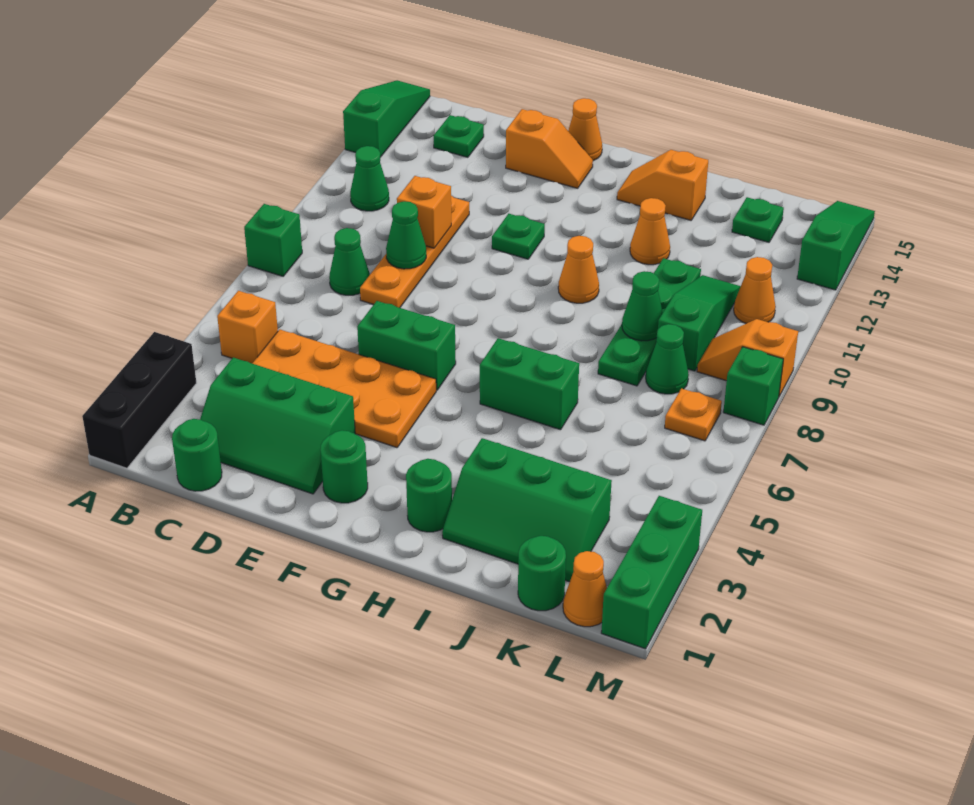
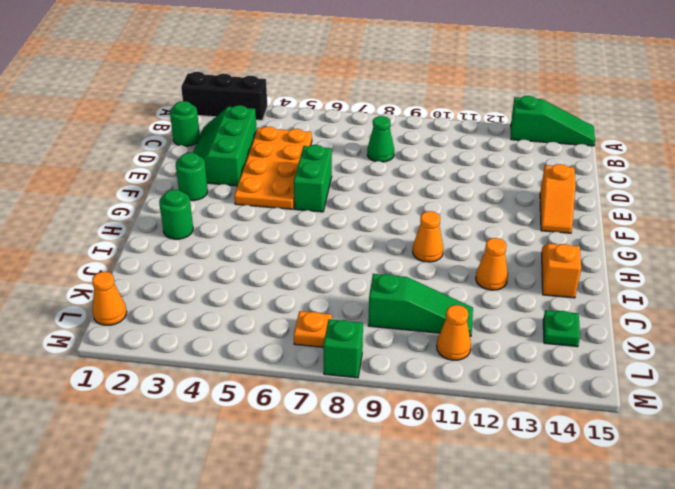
none -> green brick A8 level 1
none -> orange brick B5 level 1
none -> green cone B11 level 1
none -> green plate C14 level 1

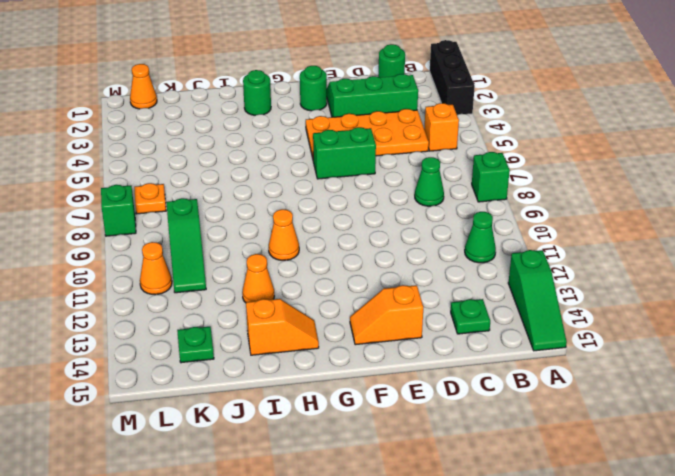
none -> orange plate D8:D11 level 1
none -> green plate F11 level 1
none -> orange cone F15 level 1
none -> green brick H6:I6 level 1

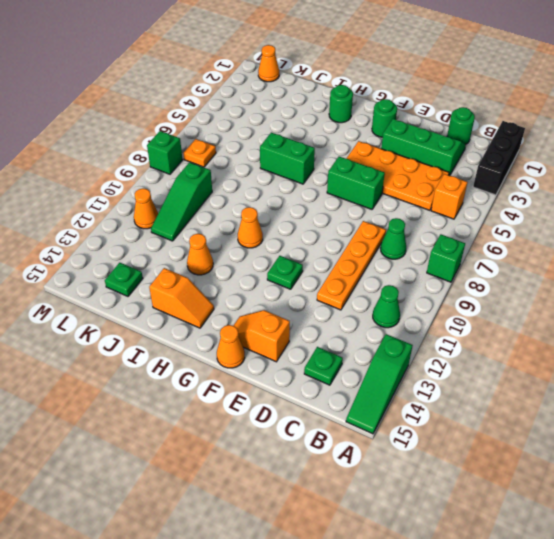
none -> green slope I2:K3 level 1 top 3
none -> green plate J8:J11 level 1
none -> green round brick K1 level 1
none -> green cone K8 level 1

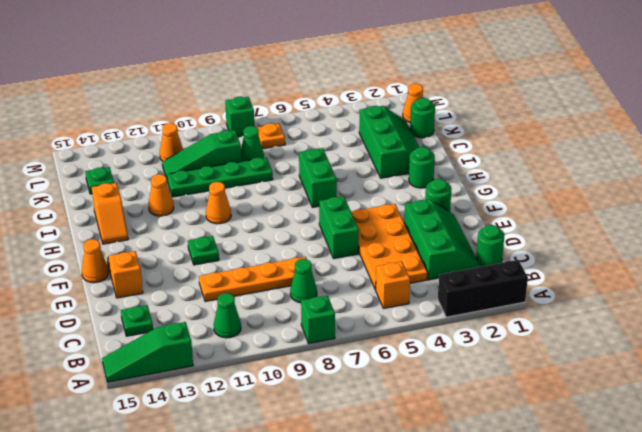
none -> orange slope L9:M9 level 1 top M
none -> green brick M1:M3 level 1
none -> green slope M13:M15 level 1 top 13
none -> green cone D9 level 2

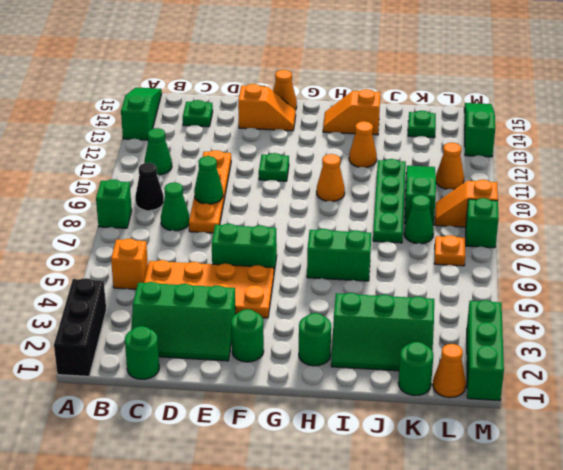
black cone B9 level 1 -> none
none -> orange brick D10 level 2
none -> green cone J9 level 2

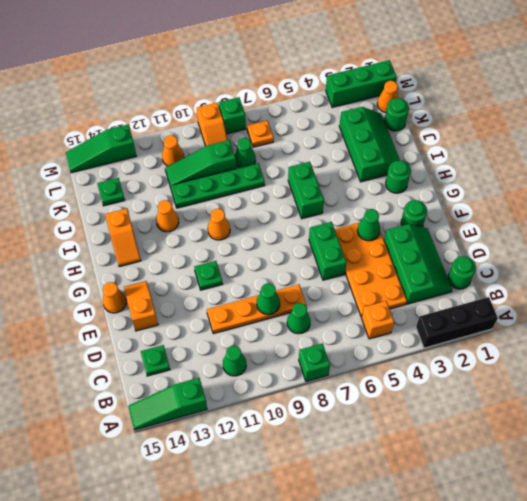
green cone F4 level 2 -> green cone J9 level 2
none -> orange brick D10 level 2

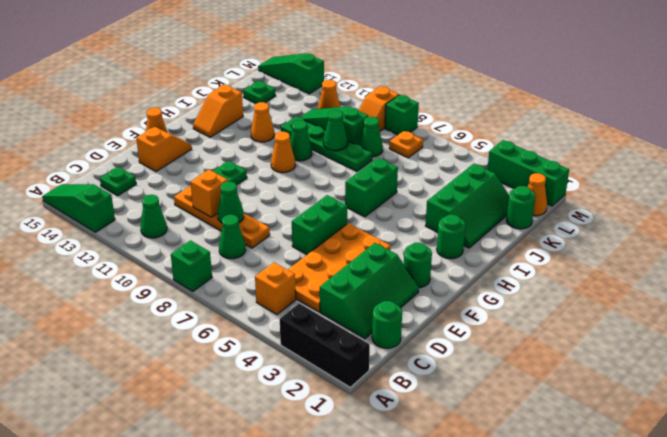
green cone I10 level 1 -> none

